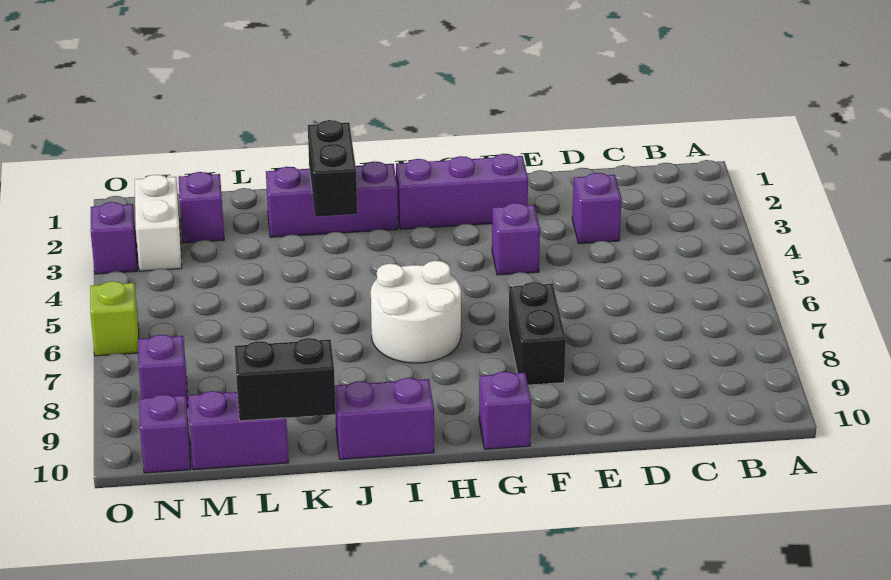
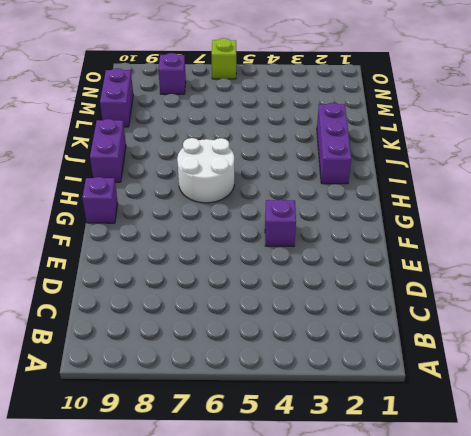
none -> purple brick D3 level 1
none -> purple brick F2:H2 level 1
none -> black brick F7:F8 level 1

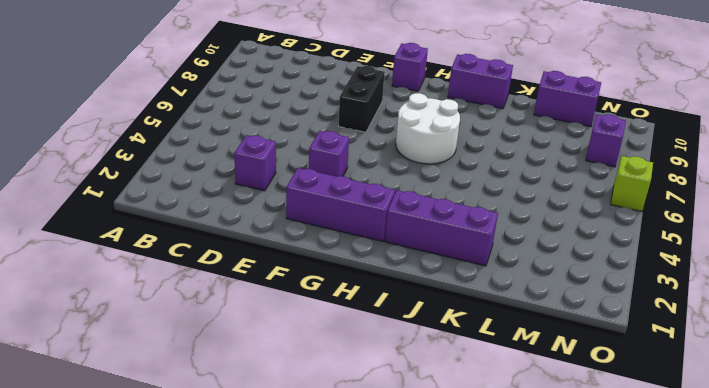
none -> purple brick M2 level 1
none -> white brick N2:N3 level 1
none -> purple brick N10 level 1

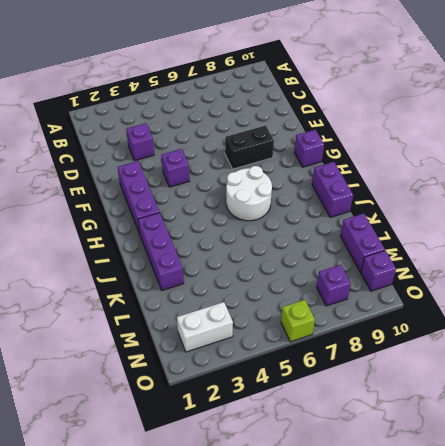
none -> purple brick M2 level 1
none -> purple brick O3 level 1
none -> black brick J2:J3 level 2

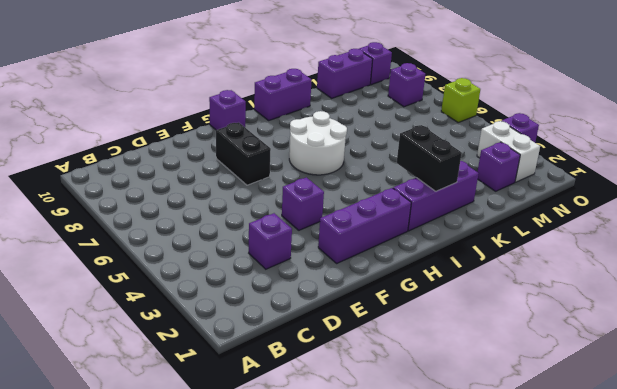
none -> black brick K10:L10 level 2

